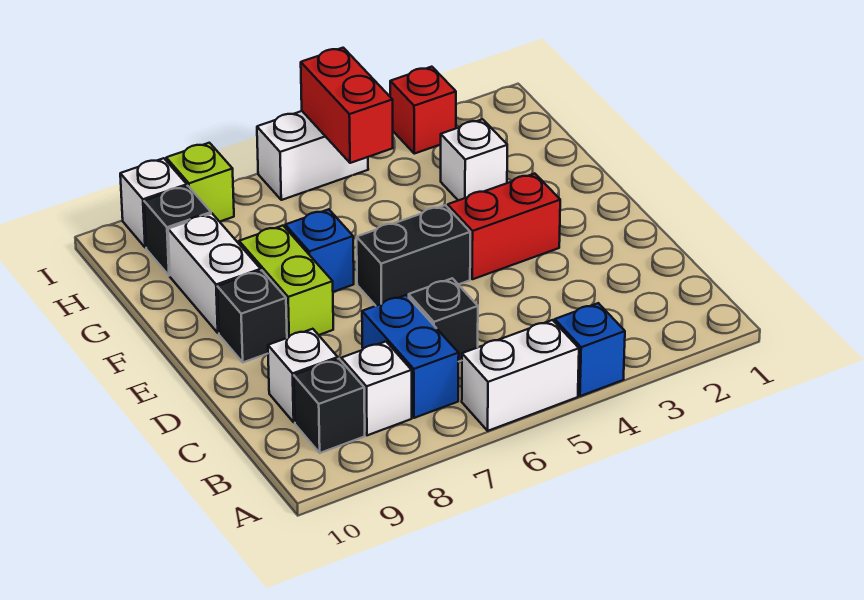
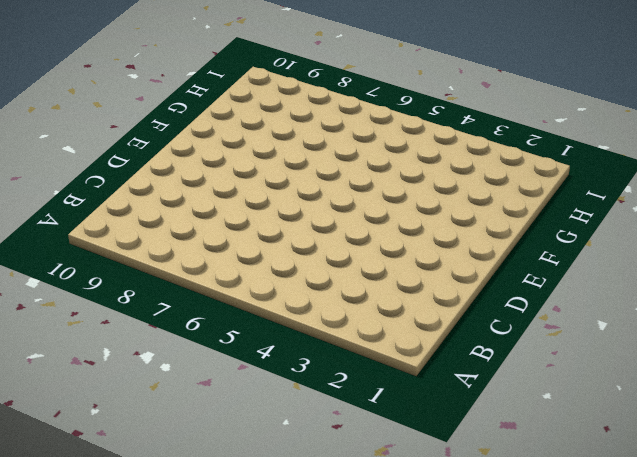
none -> blue brick A4 level 1
none -> white brick A5:A6 level 1
none -> blue brick B7:C7 level 1

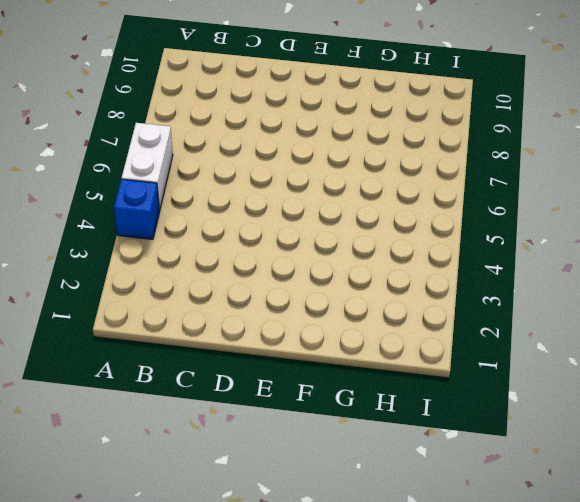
none -> blue brick B7:C7 level 1
none -> white brick B8 level 1
none -> black brick B9 level 1

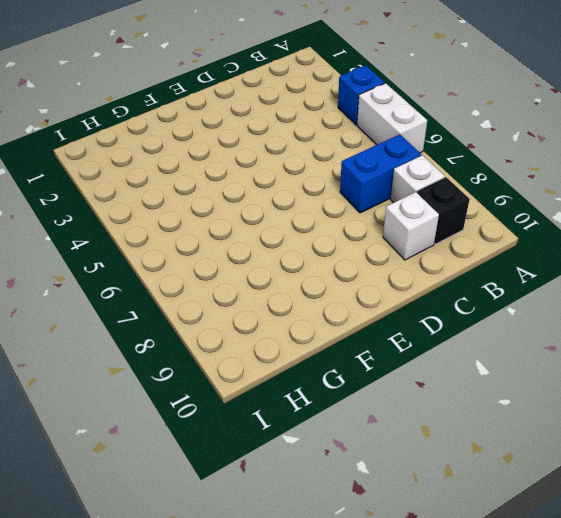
none -> black brick C6 level 1
none -> red brick E3:E4 level 1
none -> black brick E5:E6 level 1

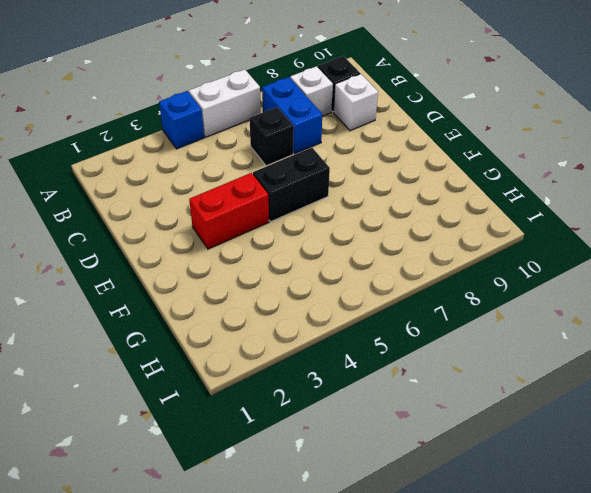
none -> lime brick E8:F8 level 1
none -> black brick E9 level 1
none -> blue brick F7 level 1

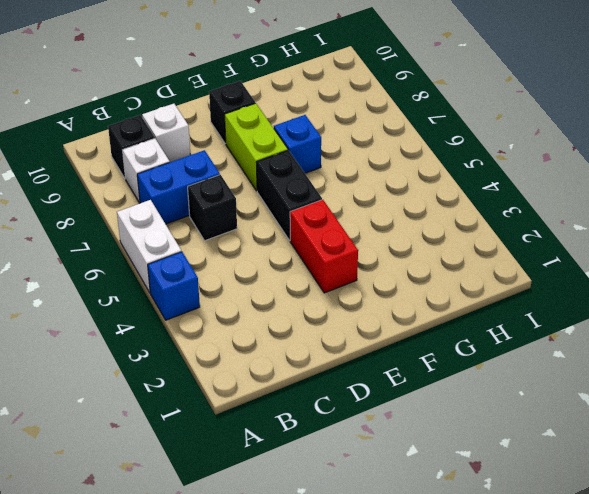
lime brick E7:E8 level 1 -> lime brick E8:F8 level 1
none -> white brick F9:G9 level 1
none -> white brick G3 level 1
none -> black brick H9 level 1

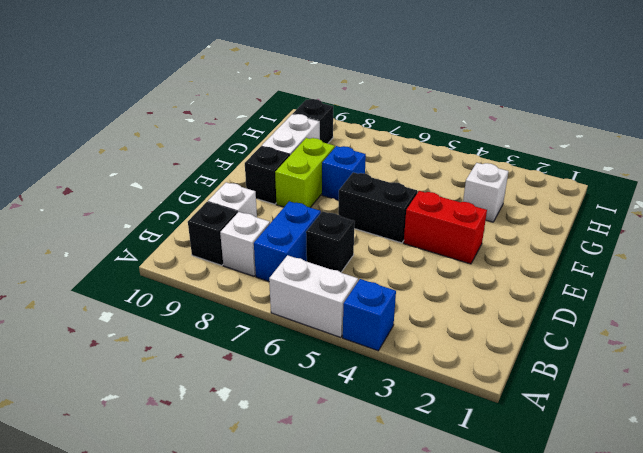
none -> red brick I3 level 1
none -> white brick I5:I6 level 1
none -> lime brick I8 level 1

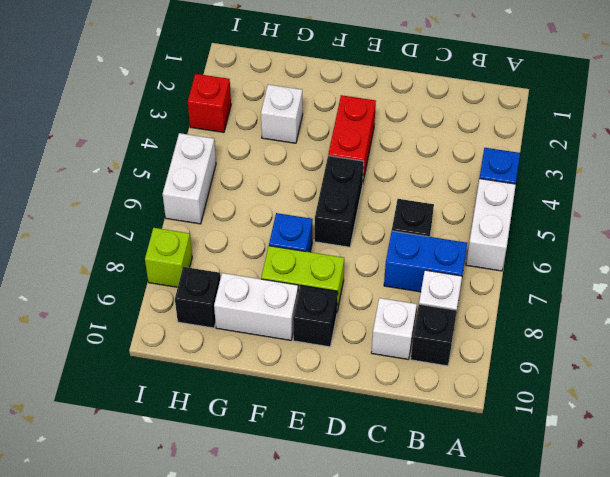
none -> white brick I9 level 1
none -> red brick H5:I5 level 2

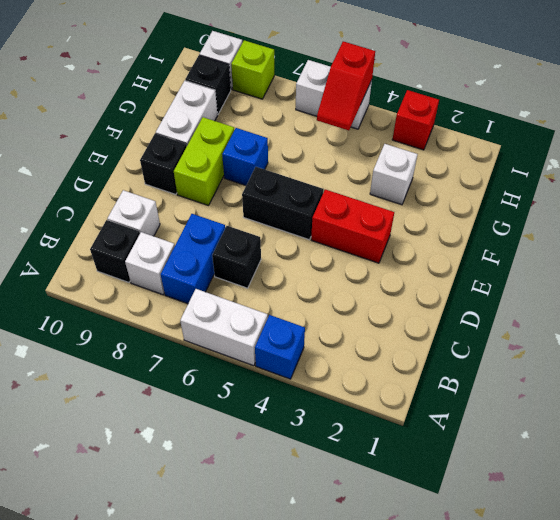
red slope H5:I5 level 2 top I -> red brick H5:I5 level 2

